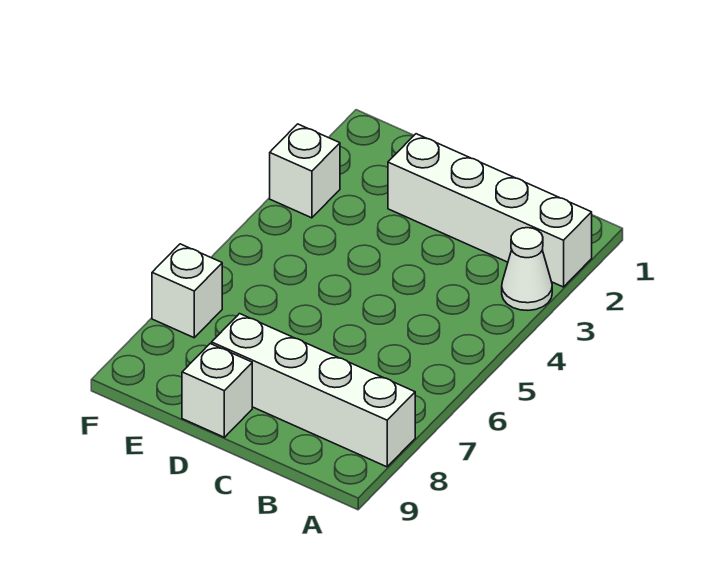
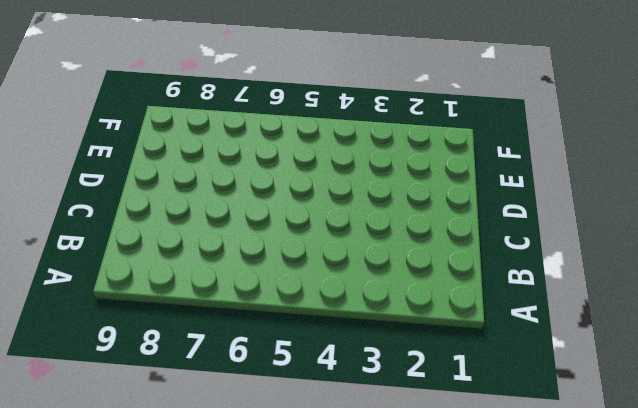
none -> white brick A2:D2 level 1
none -> white cone A3 level 1

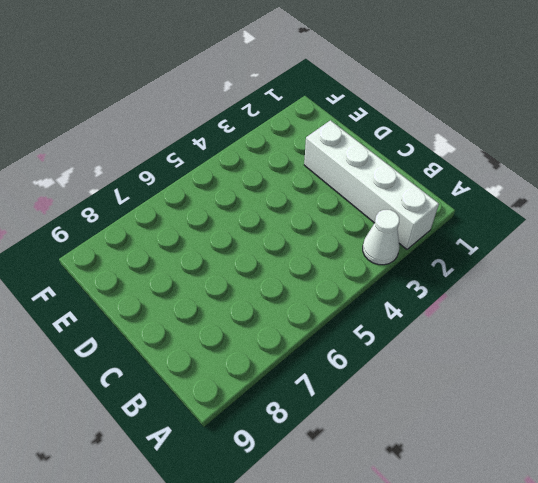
none -> white brick A8:D8 level 1
none -> white brick D9 level 1

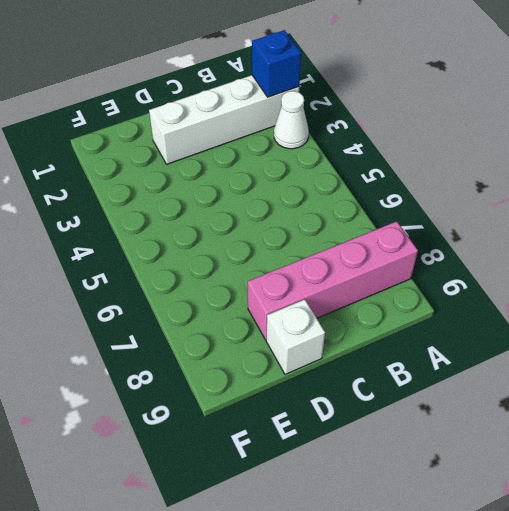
blue brick A2 level 2 -> none
pink brick A8:D8 level 1 -> white brick A8:D8 level 1
none -> white brick F3 level 1
none -> white brick F7 level 1

